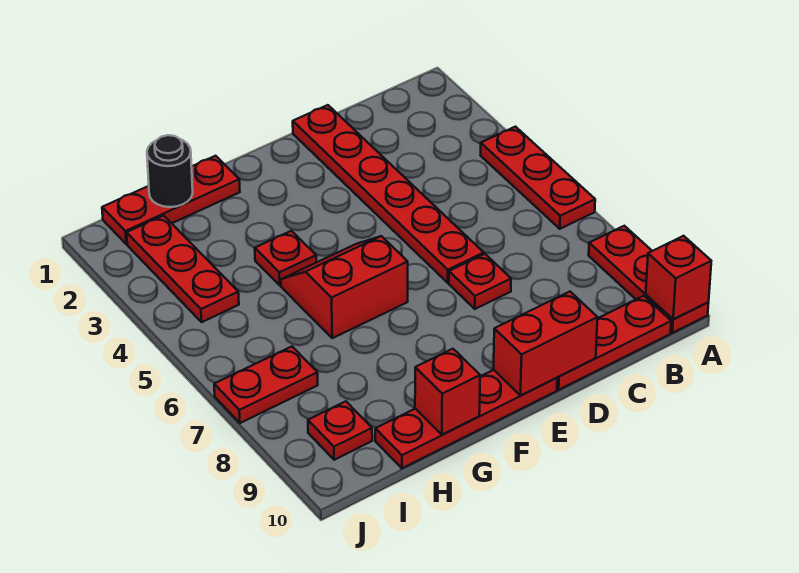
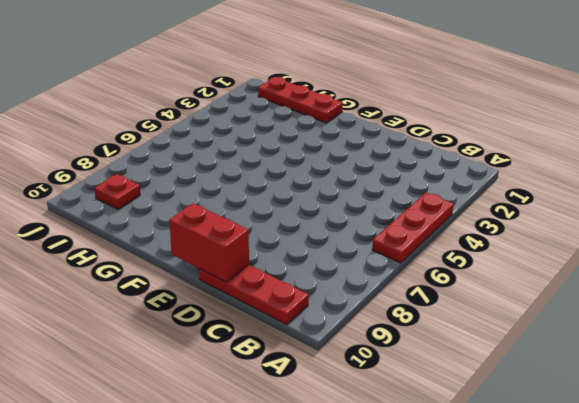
none -> red plate A8:A10 level 1
none -> red plate D1:D6 level 1
none -> red plate D7 level 1

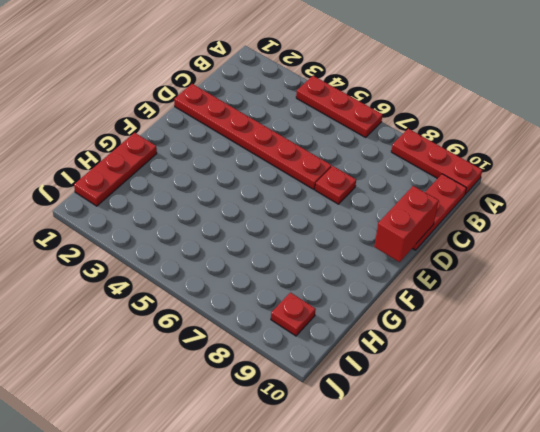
none -> red plate E10:H10 level 1
none -> red slope F5:G6 level 1 top 6
none -> red plate G4 level 1

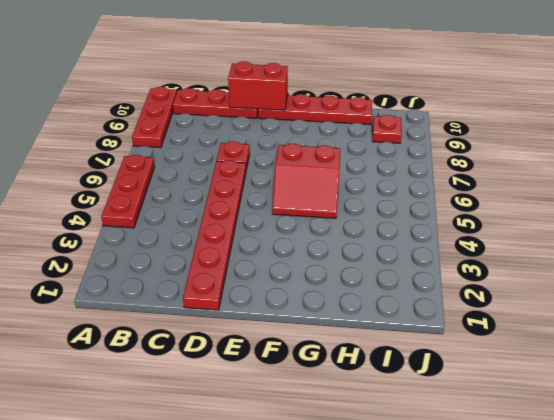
none -> red plate G1:I1 level 1
none -> red plate G4 level 1
none -> red plate I2:I4 level 1

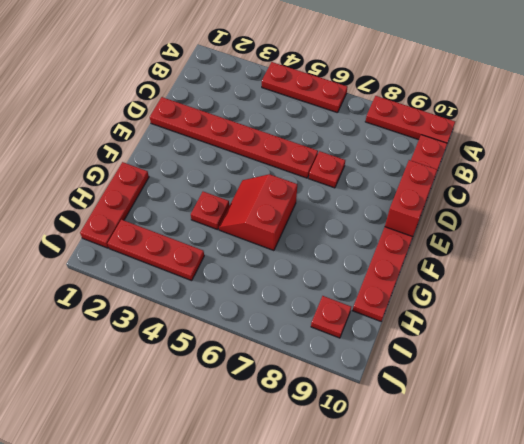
none -> red plate I7:J7 level 1
none -> red brick A10 level 2
none -> red brick G10 level 2

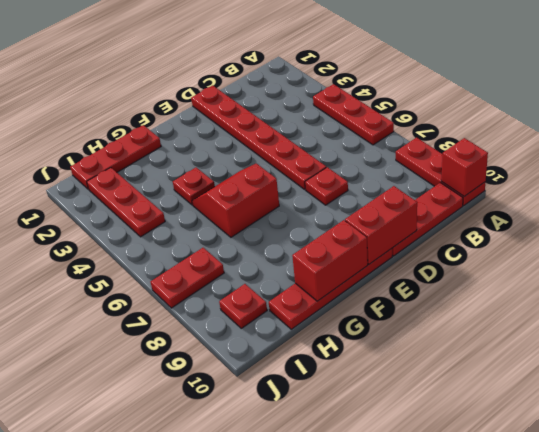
red brick F10:G10 level 2 -> red brick G10 level 2
none -> black round brick H1 level 2

